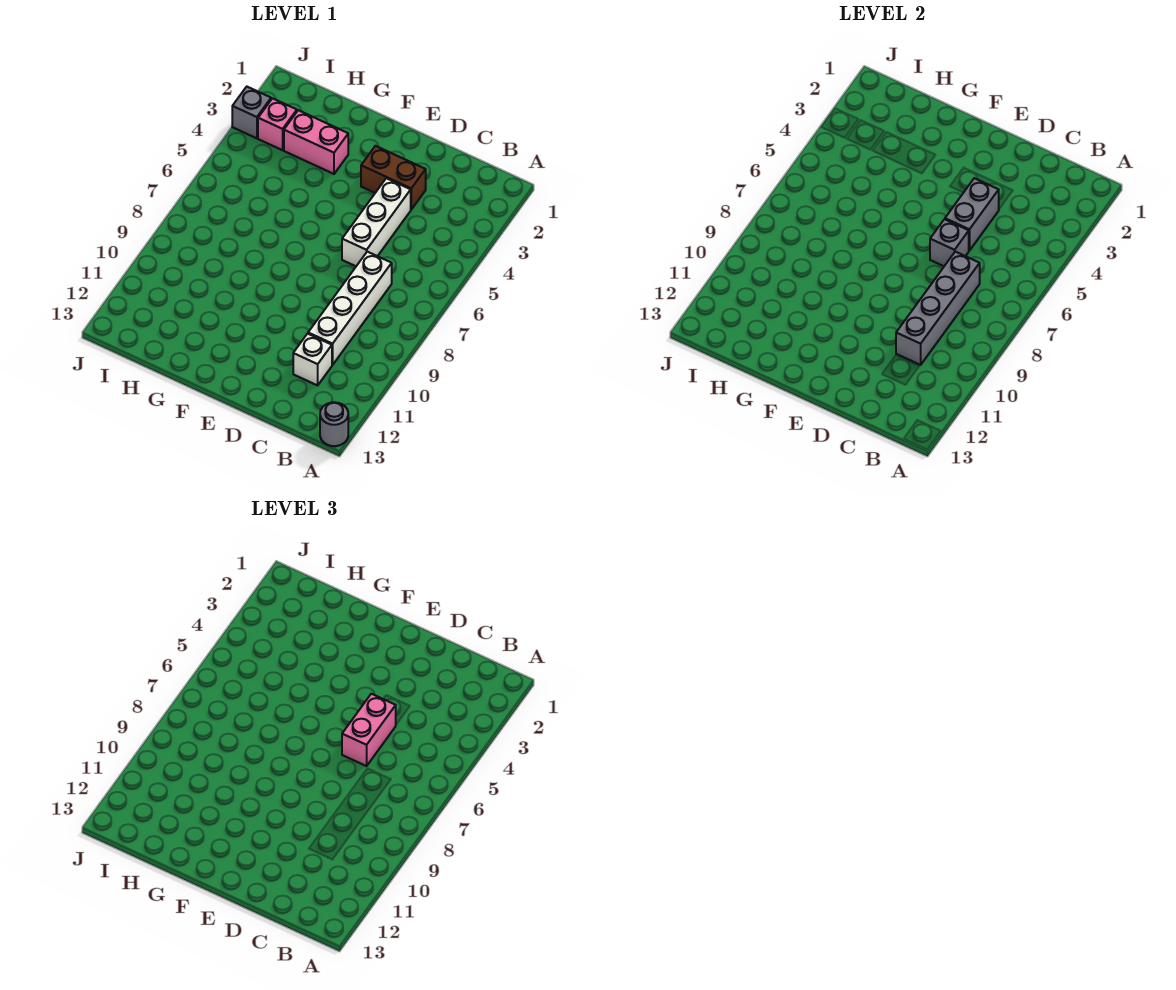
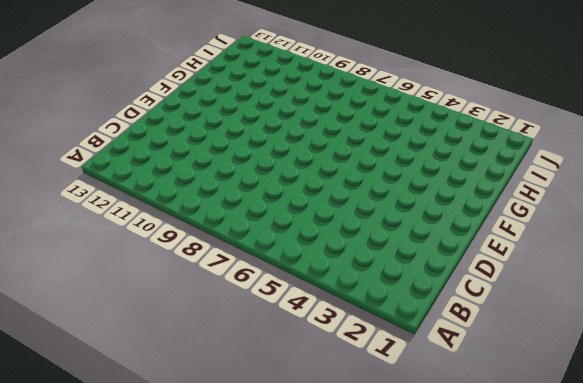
none -> grey round brick A13 level 1
none -> white brick C7:C10 level 1
none -> white brick C11 level 1

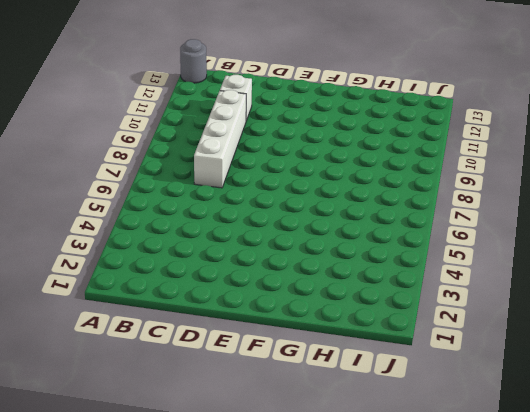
none -> brown brick D3:E3 level 1
none -> white brick D4:D6 level 1
none -> pink brick G3:H3 level 1

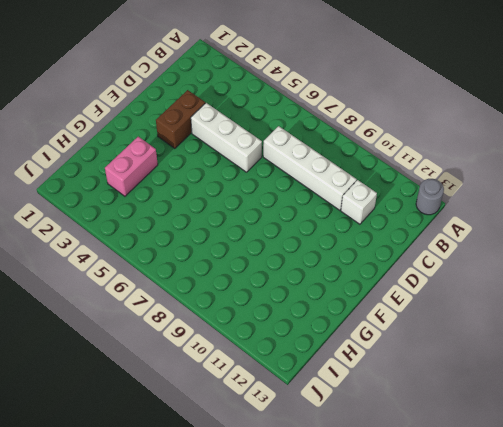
none -> pink brick I3 level 1
none -> grey brick J3 level 1
none -> grey brick C7:C10 level 2

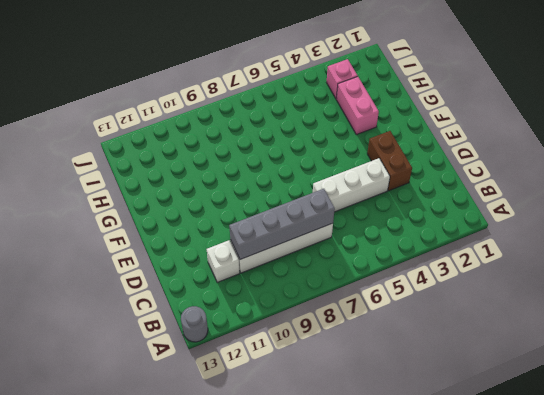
none -> grey brick J3 level 1
none -> grey brick D4:D5 level 2
none -> grey brick D6 level 2

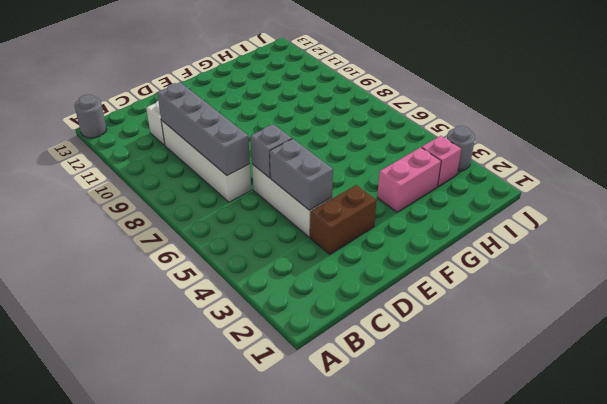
grey round brick J3 level 1 -> grey brick J3 level 1
none -> pink brick D5:D6 level 3

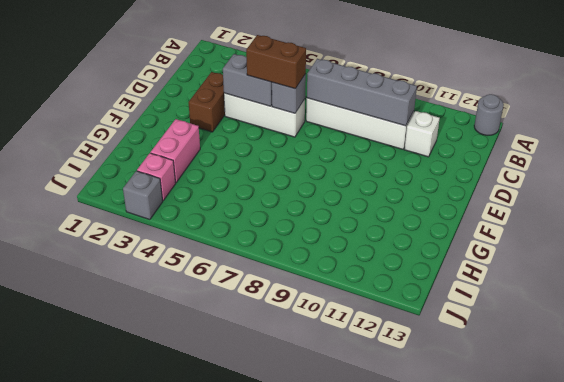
brown brick D5:D6 level 3 -> pink brick D5:D6 level 3

